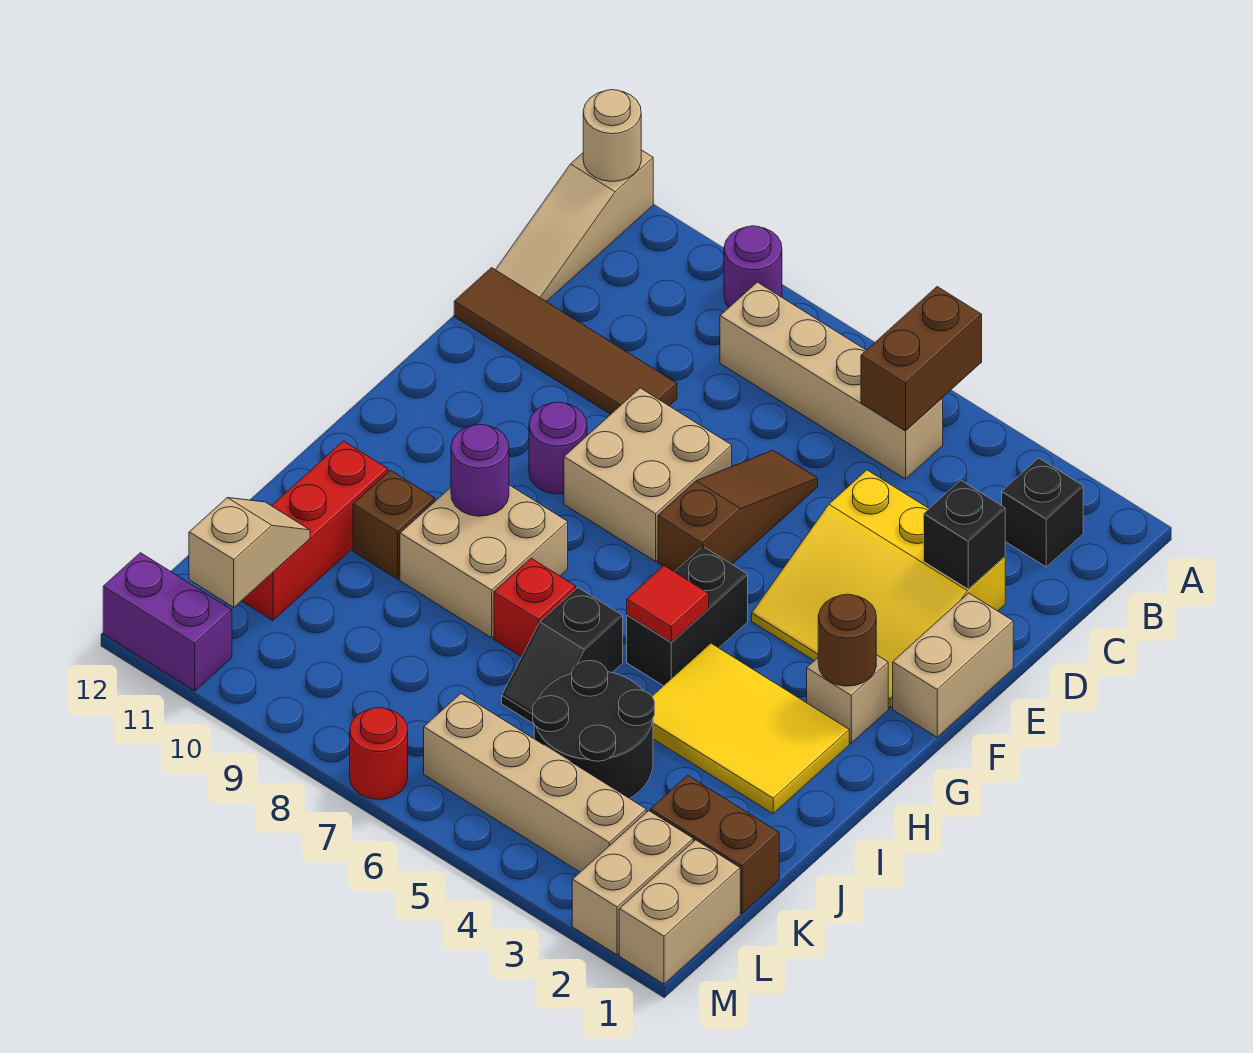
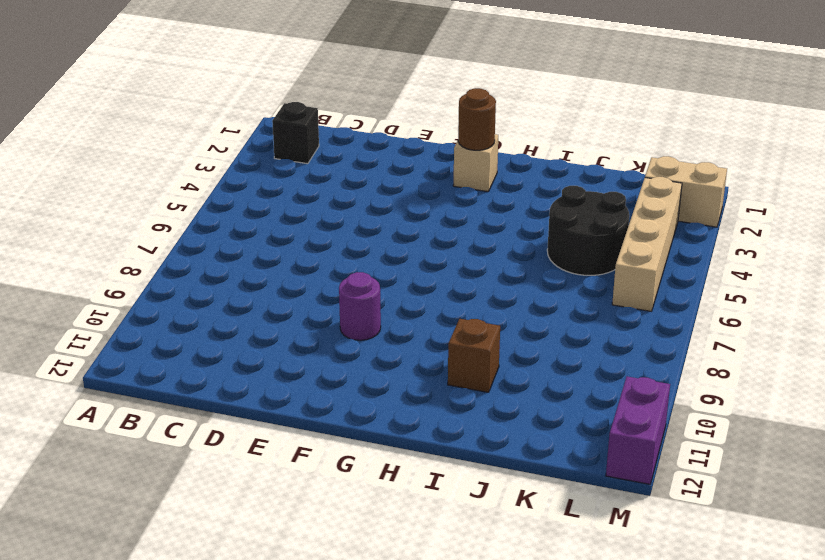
none -> purple round brick A9 level 1
none -> tan slope A12:C12 level 1 top A
none -> tan brick B5:B8 level 1
none -> yellow slope D2:F4 level 1 top D

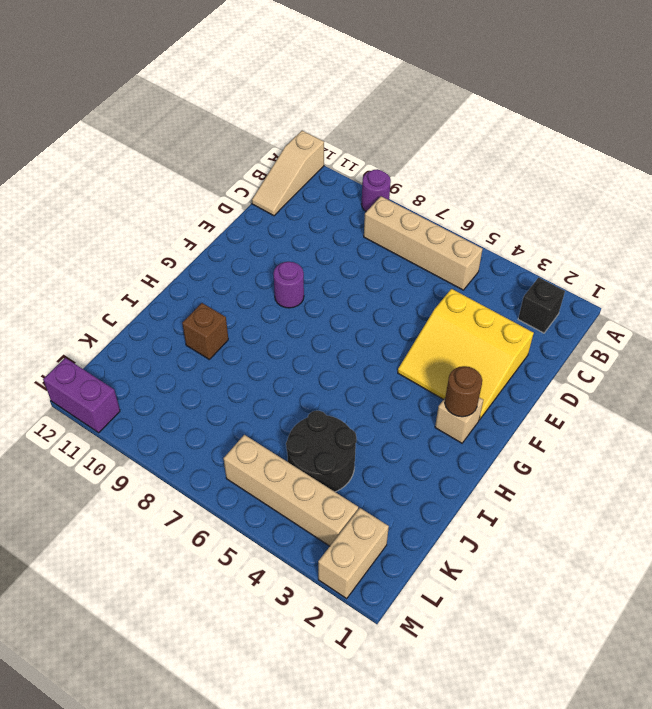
none -> brown slope D6:F6 level 1 top F
none -> brown tile D9:D12 level 1
none -> tan brick E1:F1 level 1
none -> tan brick E7:F8 level 1

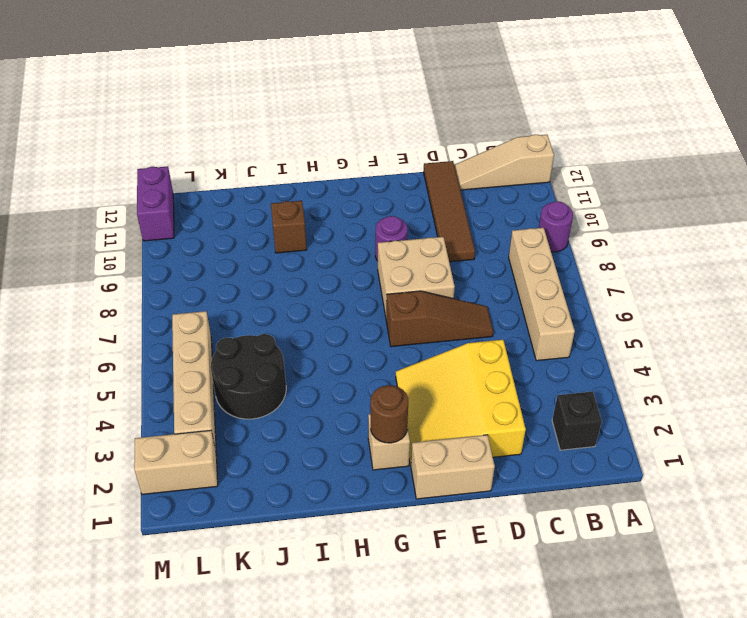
none -> black brick G5:H5 level 1
none -> yellow tile H2:I4 level 1
none -> tan brick H8:I9 level 1
none -> black slope I6:J6 level 1 top I

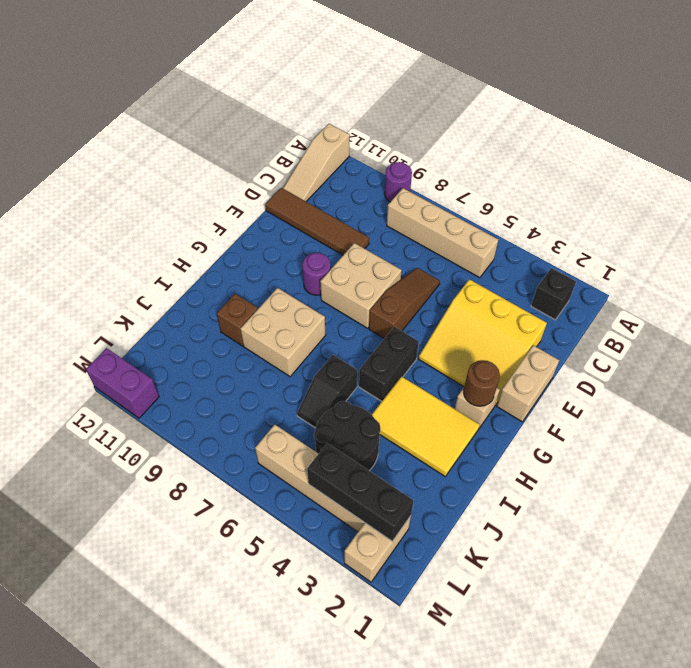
black brick L2:L4 level 2 -> none
none -> red brick I7 level 1
none -> red brick I11:K11 level 1
none -> brown brick K1:K2 level 1
none -> tan brick L1:M1 level 1

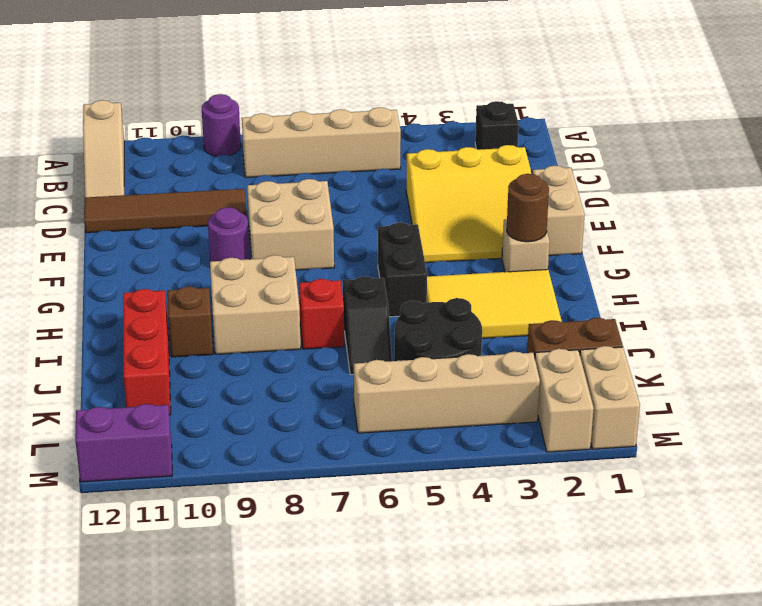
none -> brown slope D6:F6 level 1 top F
none -> red round brick M7 level 1
none -> brown brick A5:B5 level 2
none -> tan round brick A12 level 2

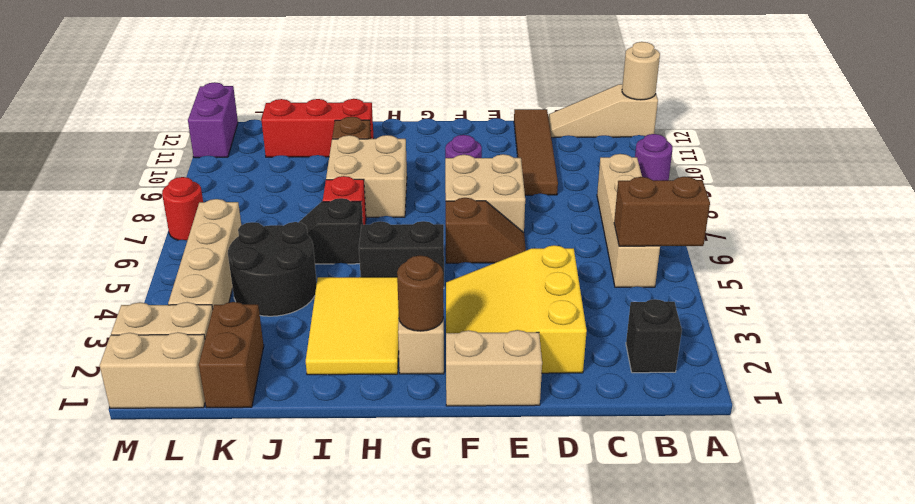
brown slope E6:F6 level 1 top F -> brown slope D6:F6 level 1 top F
none -> black brick D2 level 2
none -> red tile H5 level 2
none -> purple round brick H9 level 2
none -> tan slope K11:L11 level 2 top L

